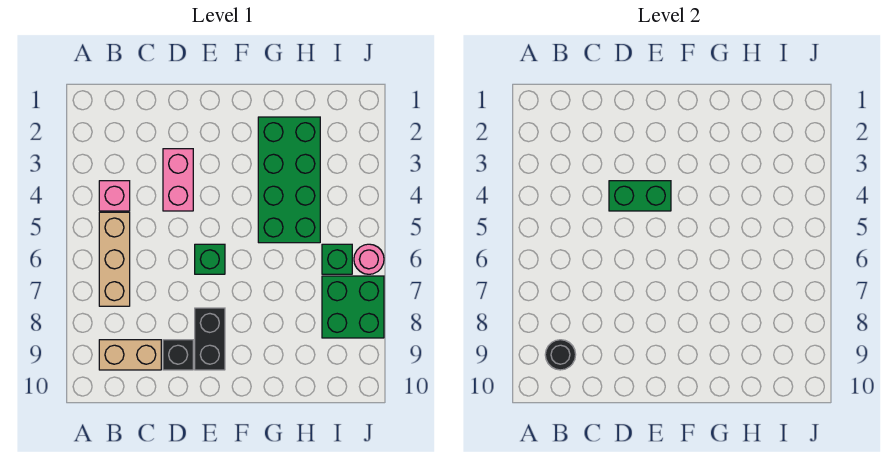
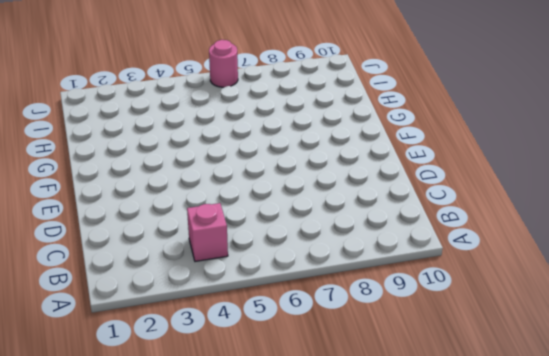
none -> tan brick B5:B7 level 1
none -> tan brick B9:C9 level 1
none -> pink brick D3:D4 level 1

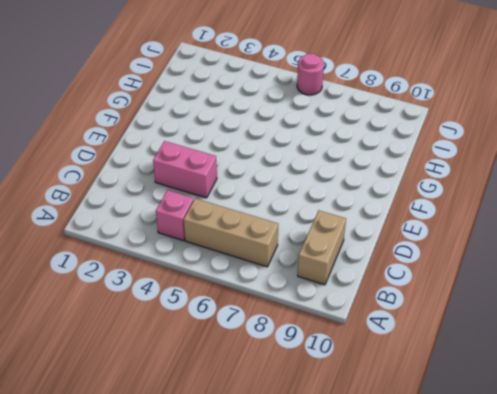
none -> black brick D9 level 1
none -> green brick E6 level 1
none -> black brick E8:E9 level 1

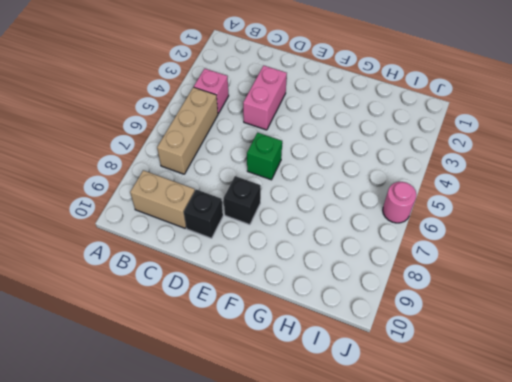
black brick E8 level 1 -> black brick E8:E9 level 1
none -> green brick G2:H5 level 1
none -> green brick I6 level 1
none -> green brick I7:J8 level 1

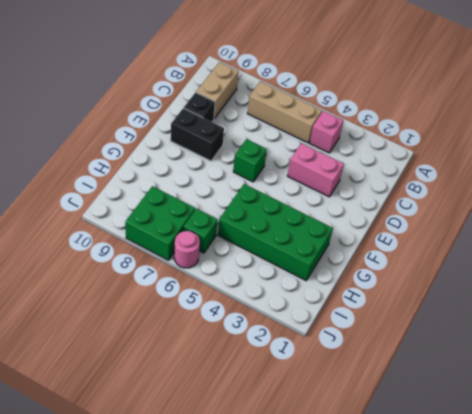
none -> black round brick B9 level 2
none -> green brick D4:E4 level 2

